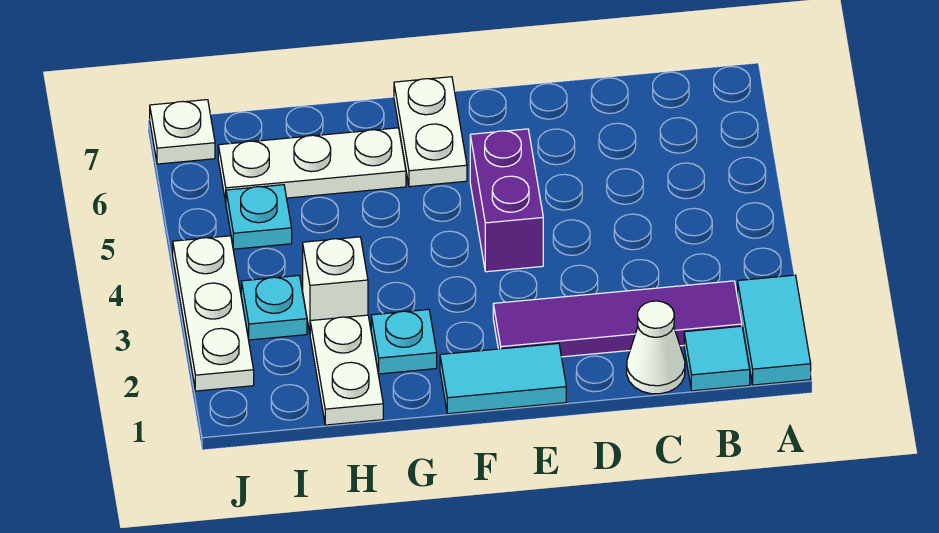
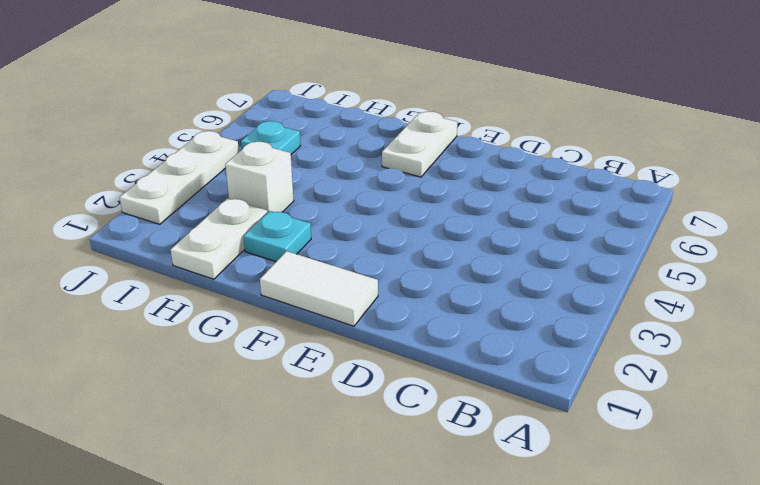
white tile E1:F1 level 1 -> cyan tile E1:F1 level 1
none -> cyan tile A1:A2 level 1
none -> cyan tile B1 level 1
none -> purple tile B2:E2 level 1

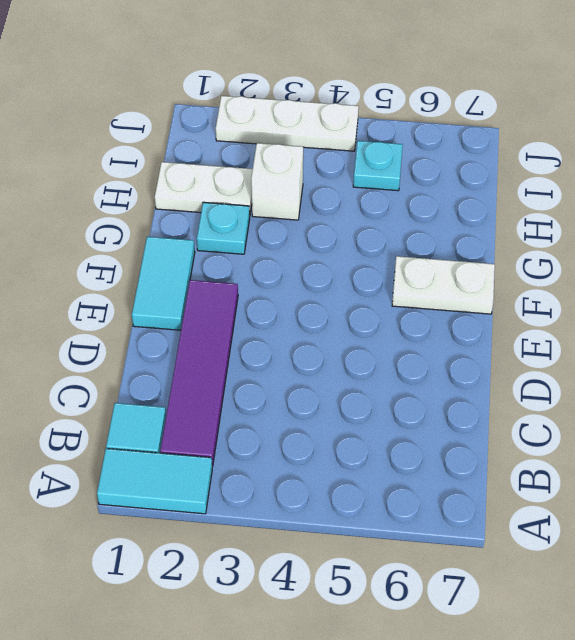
none -> white cone C1 level 1
none -> purple brick E4:E5 level 1
none -> white plate G6:I6 level 1

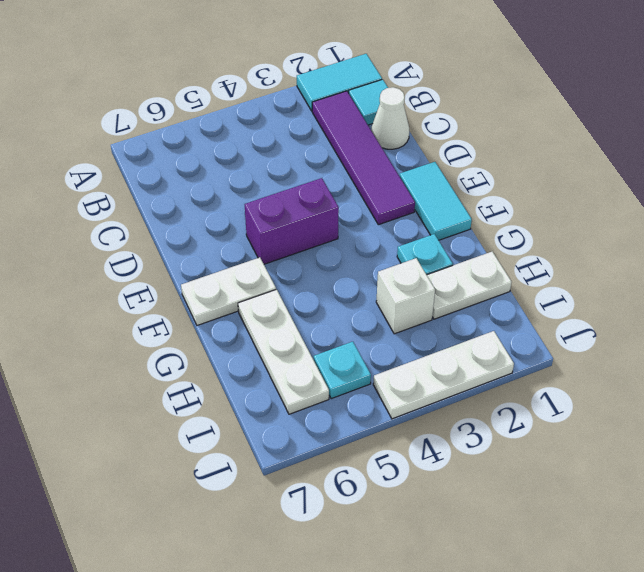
none -> cyan plate I3 level 1
none -> white plate J7 level 1

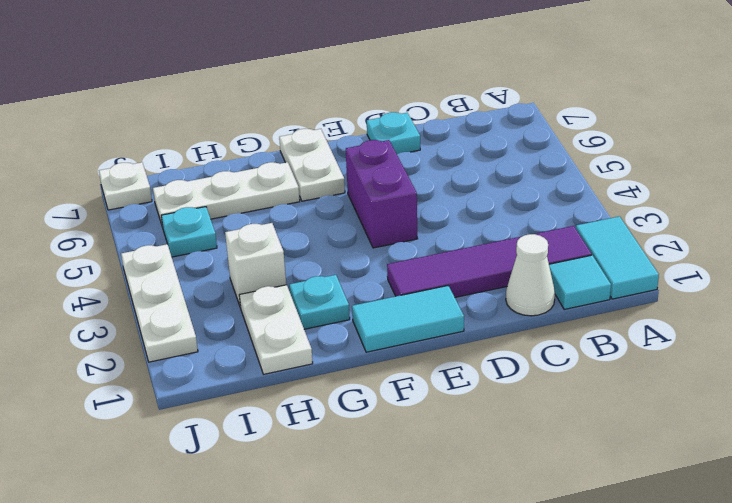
cyan plate D7 level 1 -> cyan plate I3 level 1

